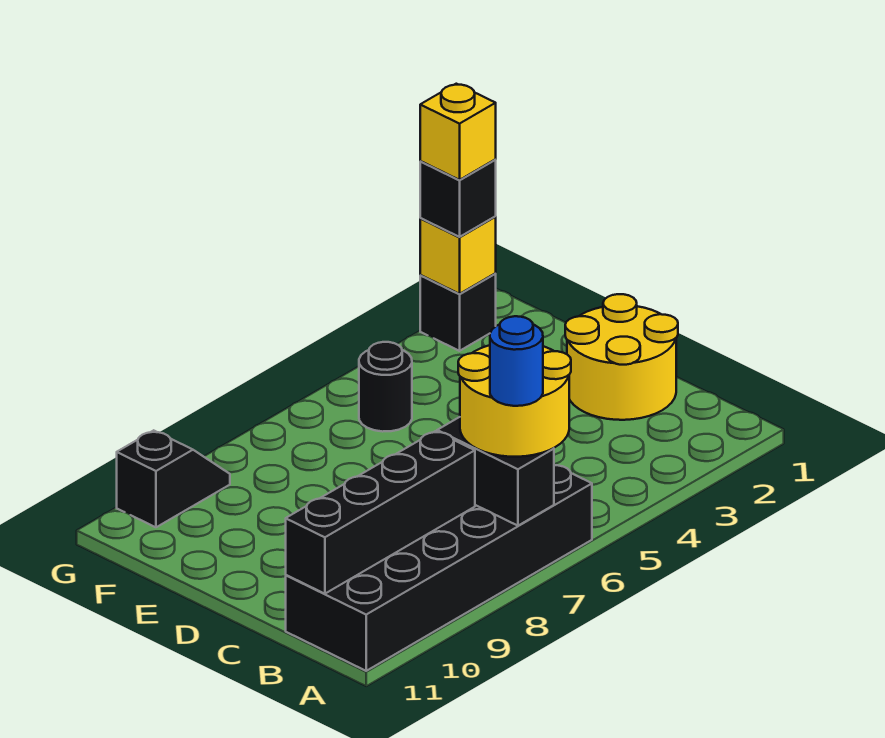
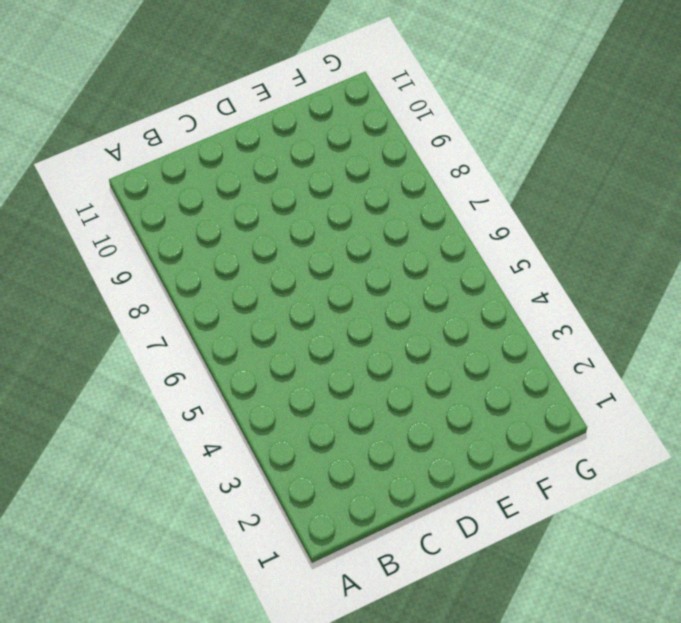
none -> black brick A6:B11 level 1
none -> yellow round brick C1:D2 level 1
none -> black round brick F5 level 1

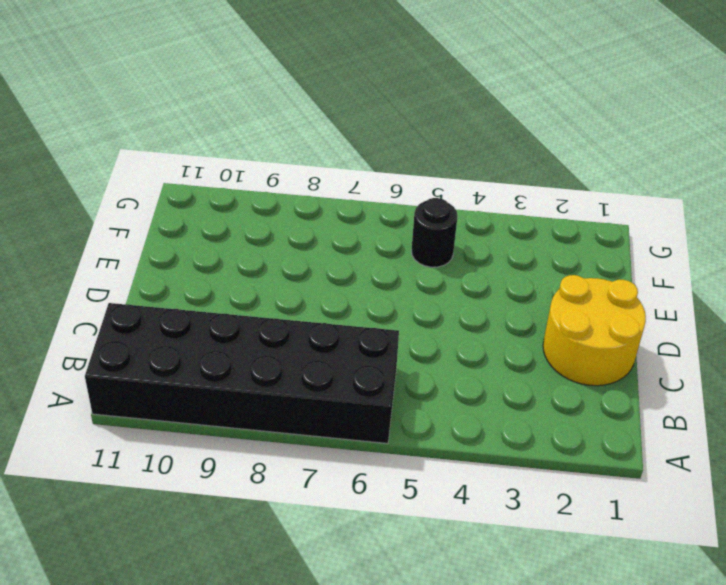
none -> black brick G2 level 1
none -> black slope G9:G10 level 1 top 10
none -> black brick A7:B7 level 2

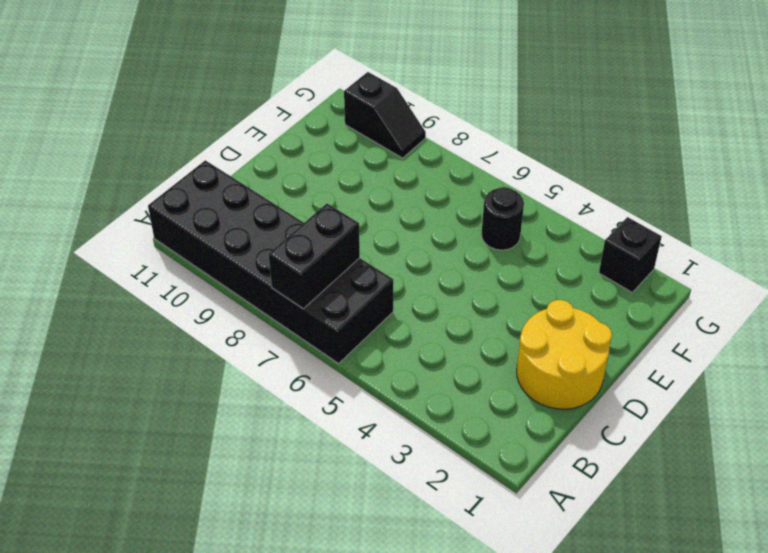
none -> black brick B8:B11 level 2
none -> yellow brick G2 level 2
none -> yellow round brick A6:B7 level 3

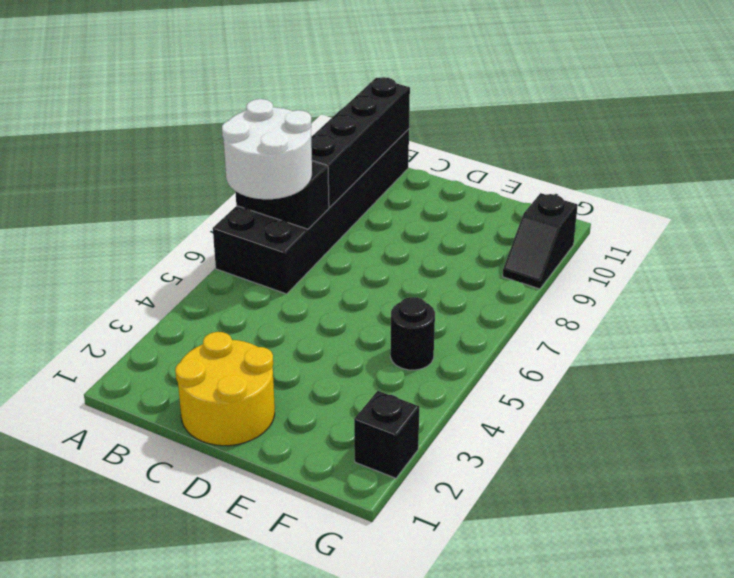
white round brick A6:B7 level 3 -> yellow round brick A6:B7 level 3
none -> yellow brick G2 level 2
none -> black brick G2 level 3
none -> blue round brick A7 level 4

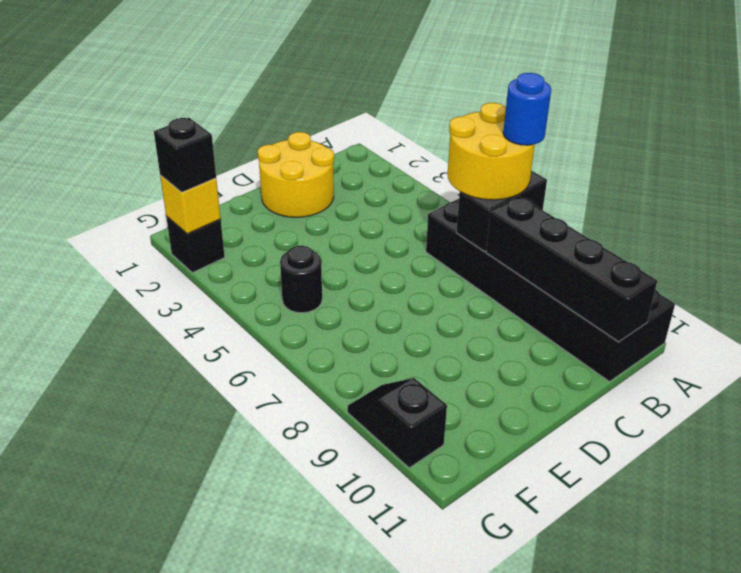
none -> yellow brick G2 level 4

